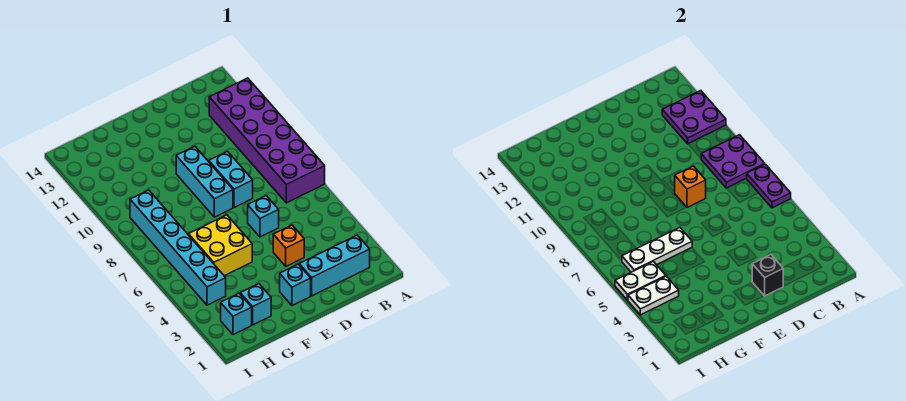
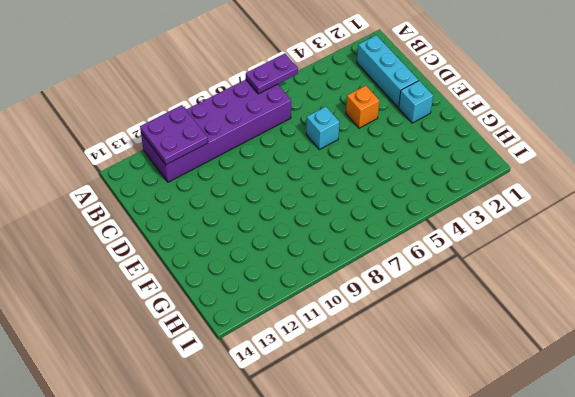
none -> cyan brick D8:D9 level 1
none -> cyan brick E8:E10 level 1
none -> yellow brick F5:G6 level 1

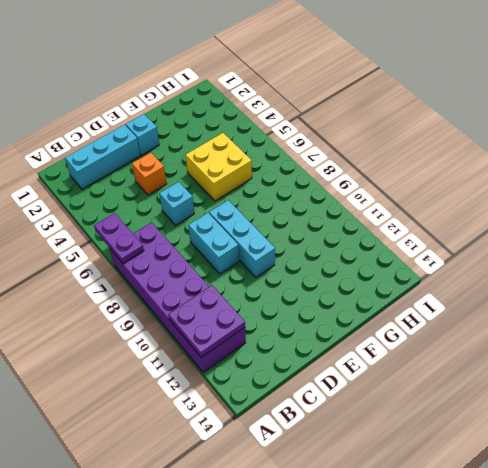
none -> cyan brick G2 level 1
none -> cyan brick H2 level 1
none -> cyan brick H4:H9 level 1

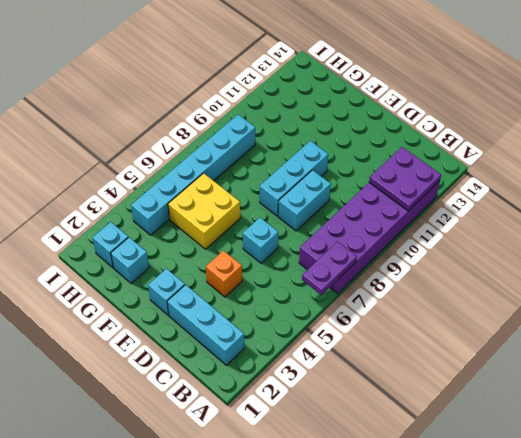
none -> purple plate A8:B9 level 2
none -> black brick D2 level 2
none -> orange brick D8 level 2

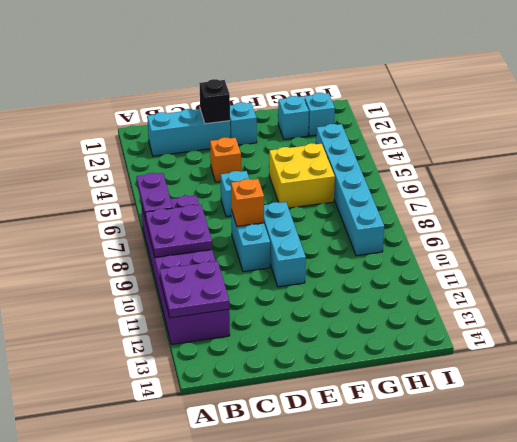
none -> white plate F6:H6 level 2
none -> white plate H4:I4 level 2
none -> white plate H5:I5 level 2

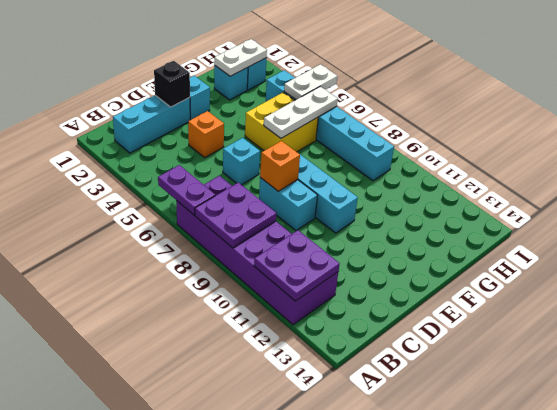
white plate G2:H2 level 2 -> white plate H4:I4 level 2

